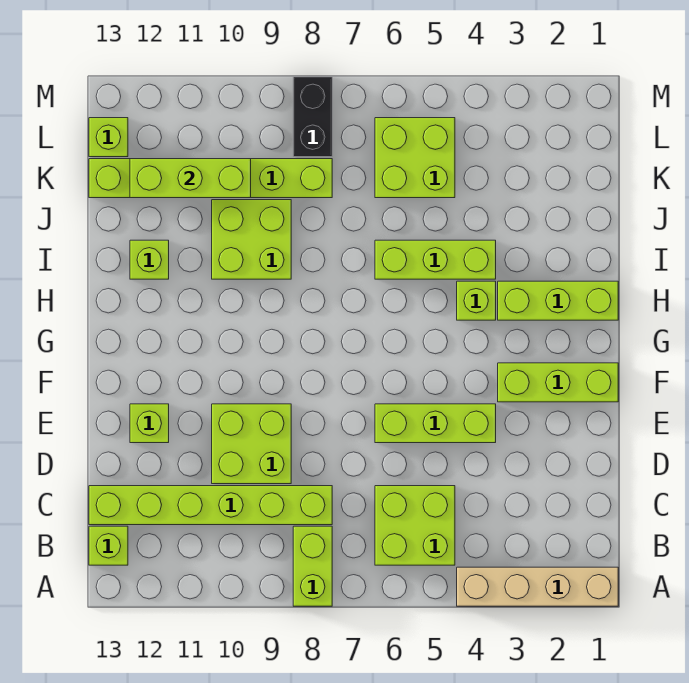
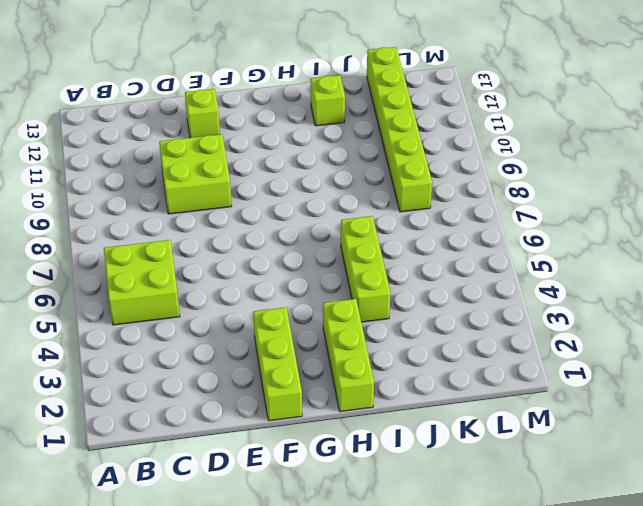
none -> tan brick A1:A4 level 1
none -> lime brick A8:B8 level 1
none -> lime brick B13 level 1

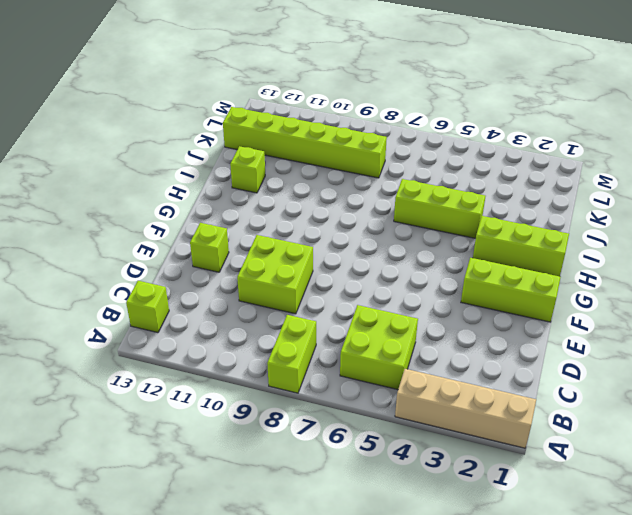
none -> lime brick C8:C13 level 1
none -> lime brick E4:E6 level 1
none -> lime brick H4 level 1

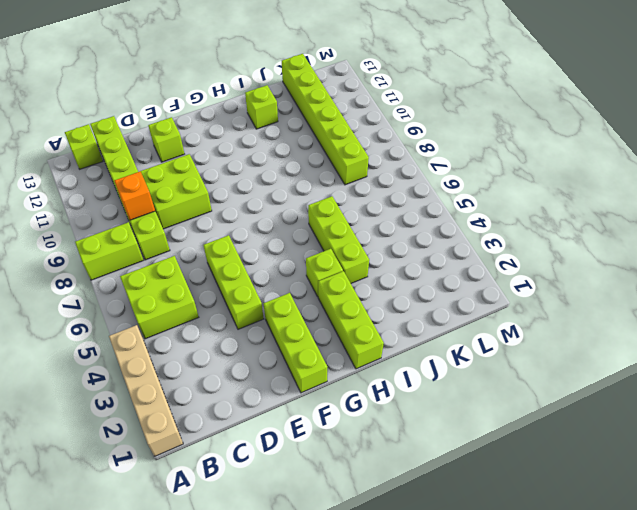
orange brick C9 level 2 -> none
none -> lime brick I9:J10 level 1
none -> lime brick K5:L6 level 1
none -> black brick L8:M8 level 1

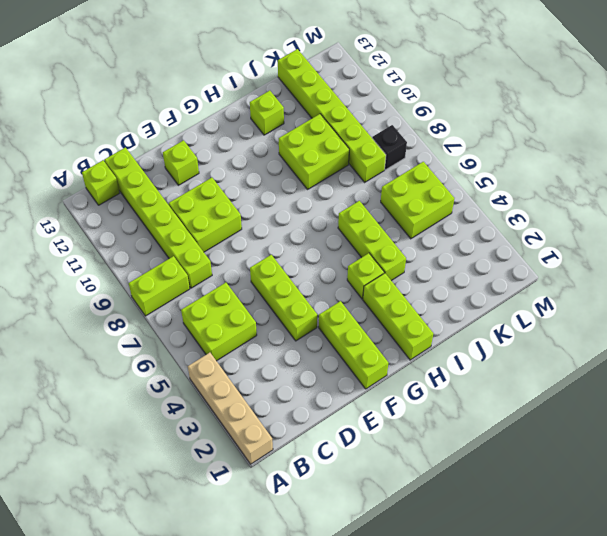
black brick L8 level 1 -> black brick L8:M8 level 1
none -> lime brick L13 level 1
none -> lime brick K10:K12 level 2

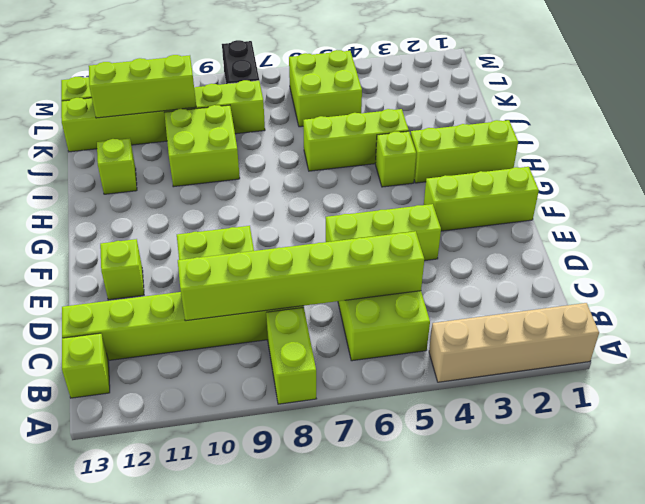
lime brick C5:C10 level 2 -> none

